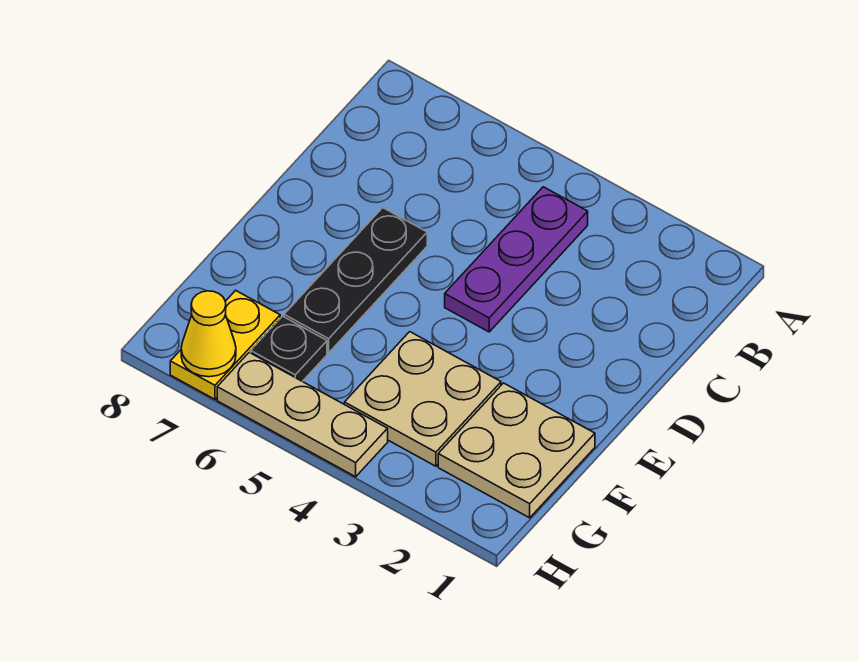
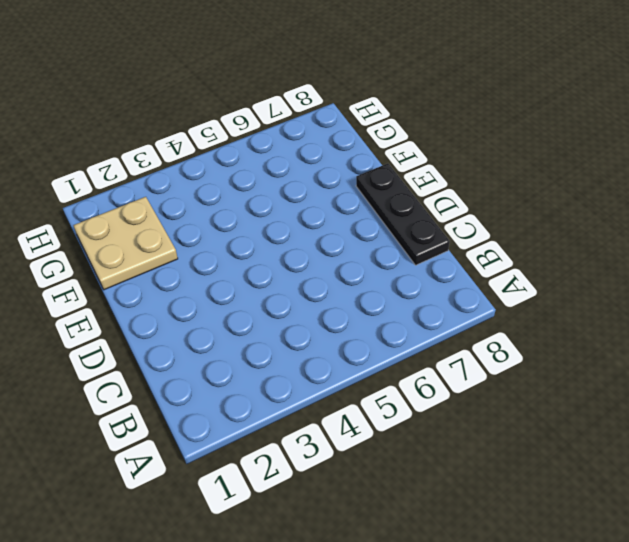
black plate C8:E8 level 1 -> black plate D6:F6 level 1
none -> purple plate B4:D4 level 1
none -> tan plate F3:G4 level 1

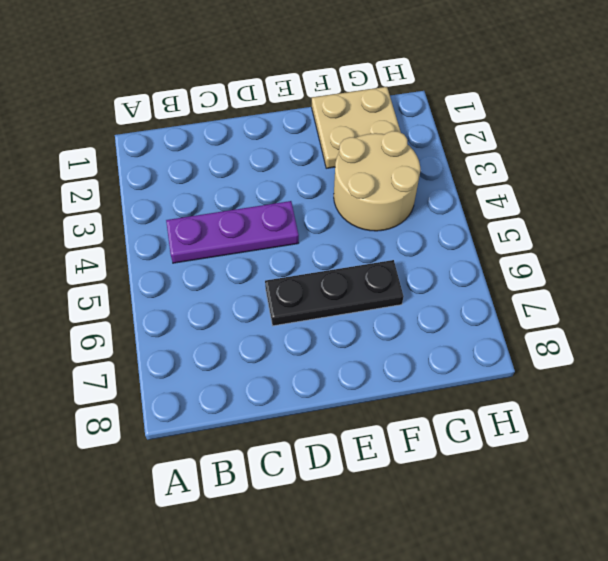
tan round brick F3:G4 level 1 -> tan plate F3:G4 level 1
none -> black plate G6 level 1
none -> yellow plate G7:H7 level 1

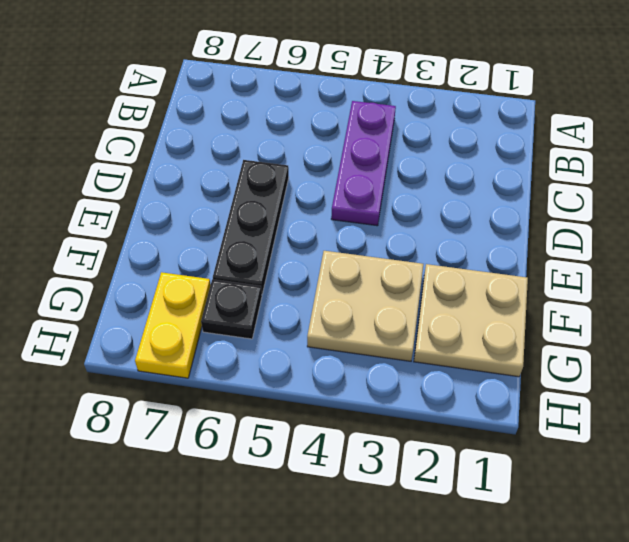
none -> tan plate H4:H6 level 1
none -> yellow cone H7 level 2

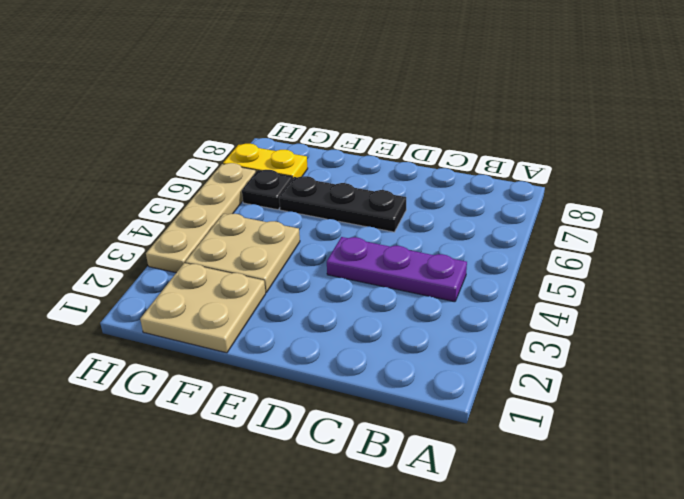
tan plate H3:H6 level 1 -> tan plate H4:H6 level 1
none -> yellow cone H7 level 2

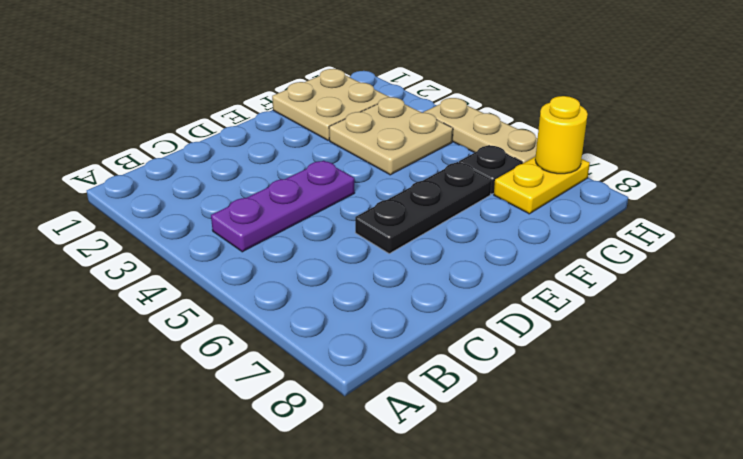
yellow round brick H7 level 2 -> yellow cone H7 level 2

